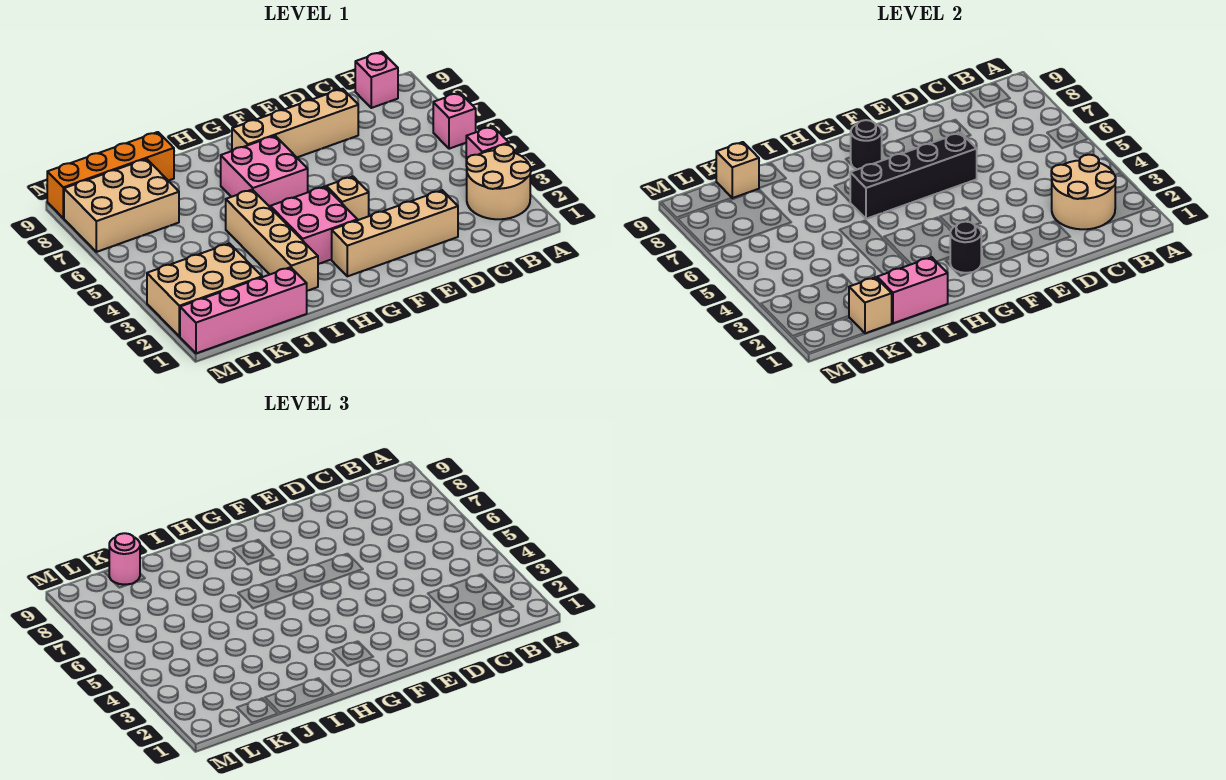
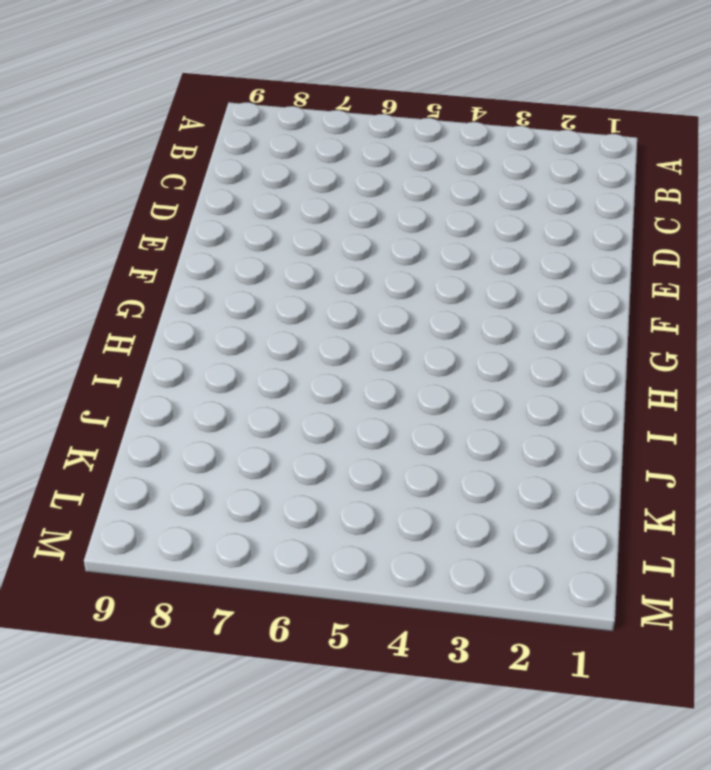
none -> tan round brick A2:B3 level 1
none -> pink brick A4 level 1
none -> pink brick A6 level 1

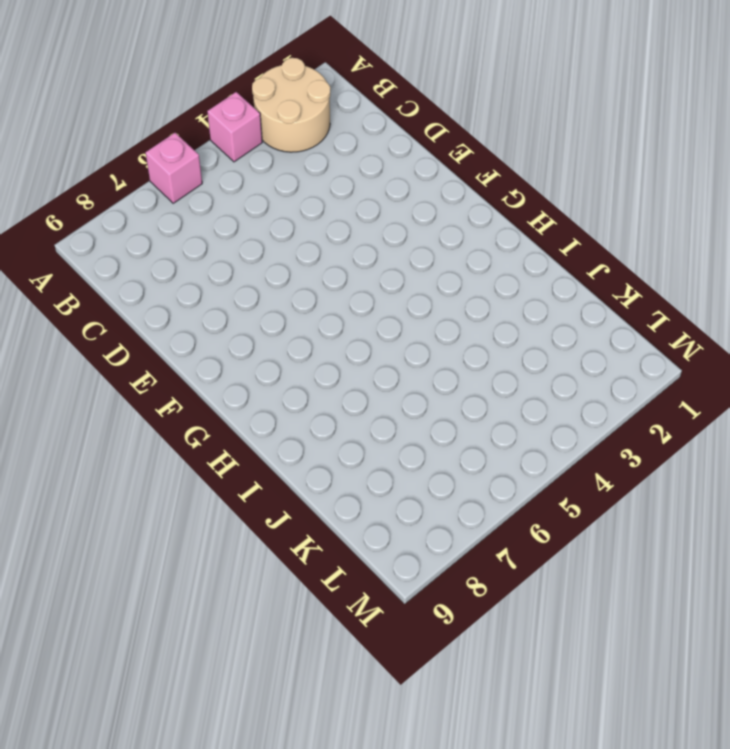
none -> pink brick B9 level 1
none -> tan brick D2:G2 level 1
none -> tan brick D8:G8 level 1

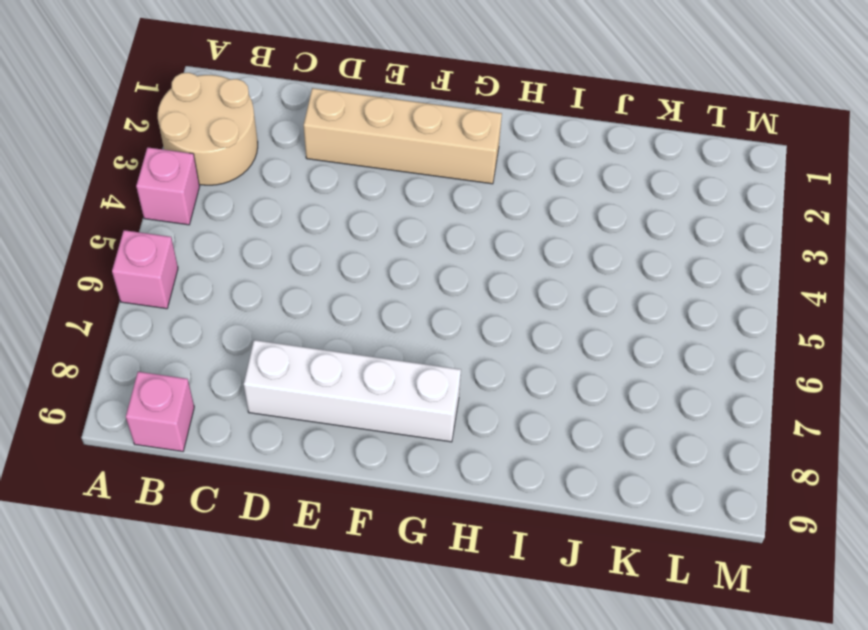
white brick D8:G8 level 1 -> tan brick D8:G8 level 1
none -> tan brick F4 level 1
none -> pink brick G3:H4 level 1
none -> pink brick G6:H7 level 1

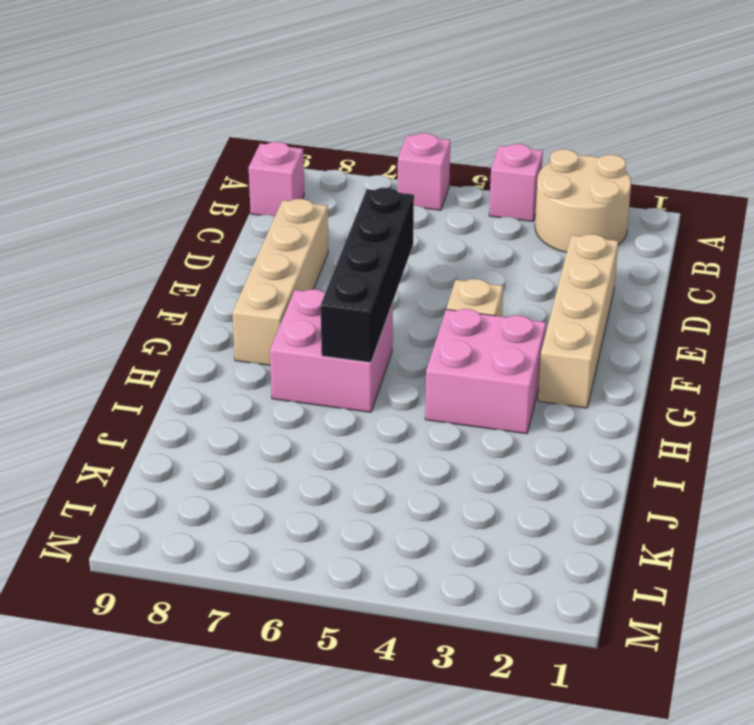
none -> tan brick I2:I5 level 1
none -> pink brick J1:M1 level 1
none -> orange brick J9:M9 level 1

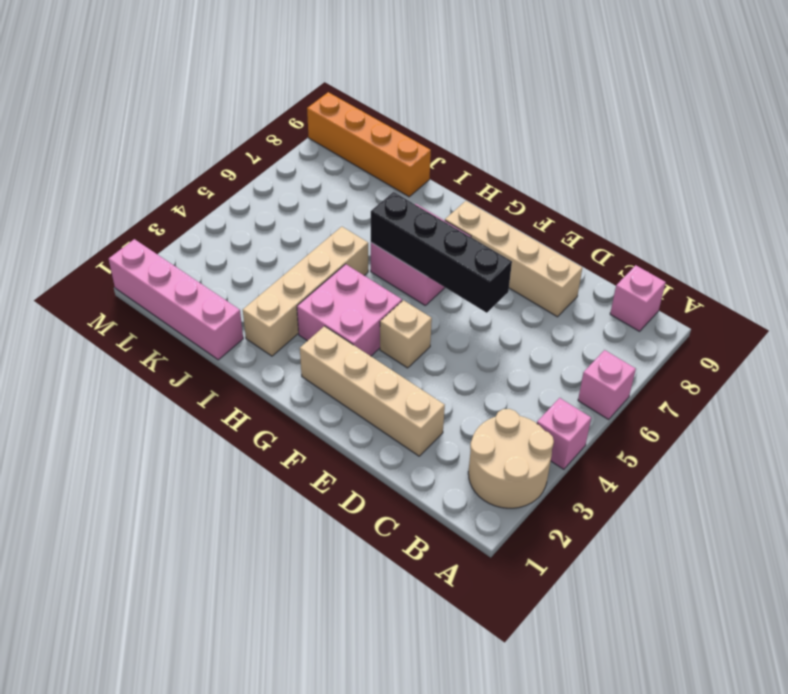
none -> tan brick K2:M3 level 1
none -> tan brick K7:M8 level 1
none -> tan round brick B2:C3 level 2

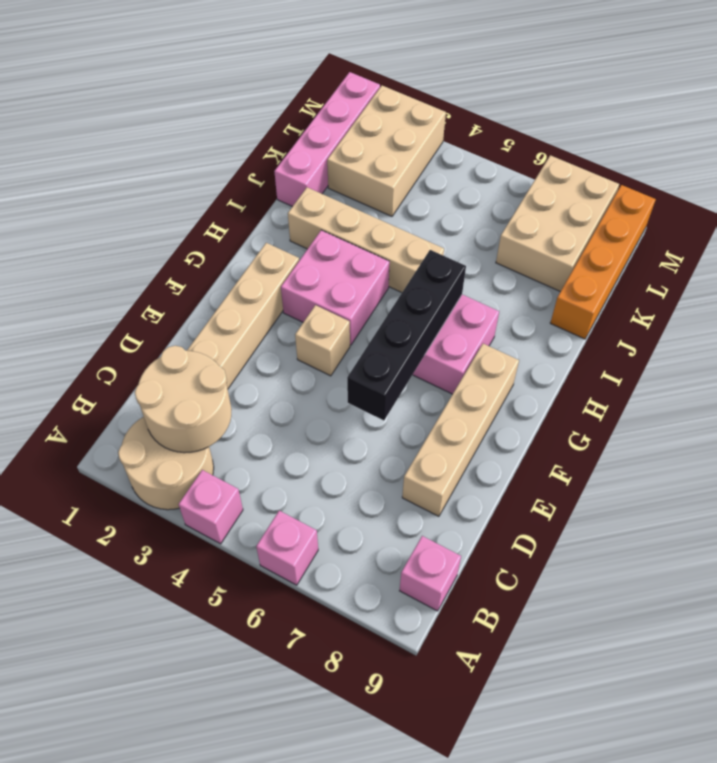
none -> black round brick G2 level 2
none -> black round brick G8 level 2
none -> pink brick I1:J1 level 2

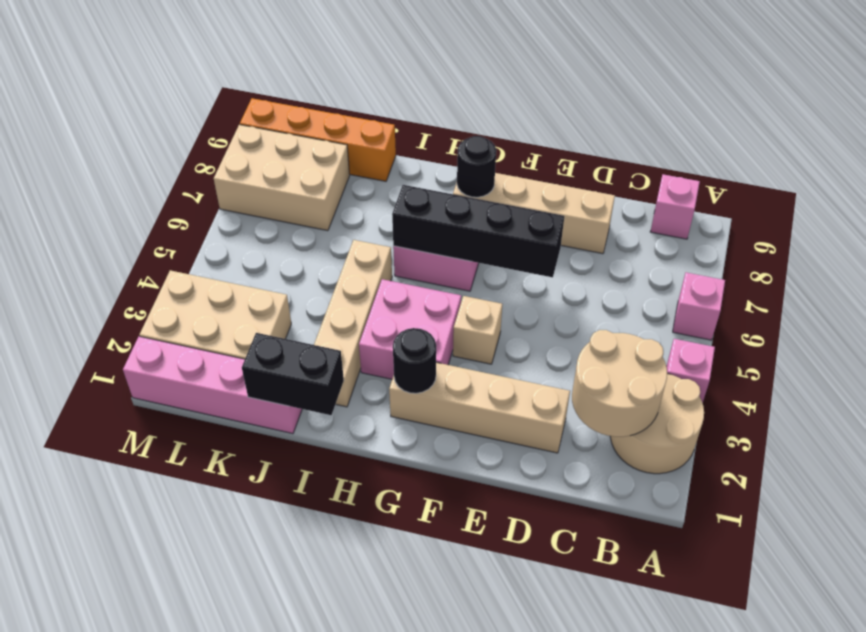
black brick I1:J1 level 2 -> pink brick I1:J1 level 2
none -> tan brick K1 level 2
none -> tan brick K9 level 2
none -> pink round brick K9 level 3

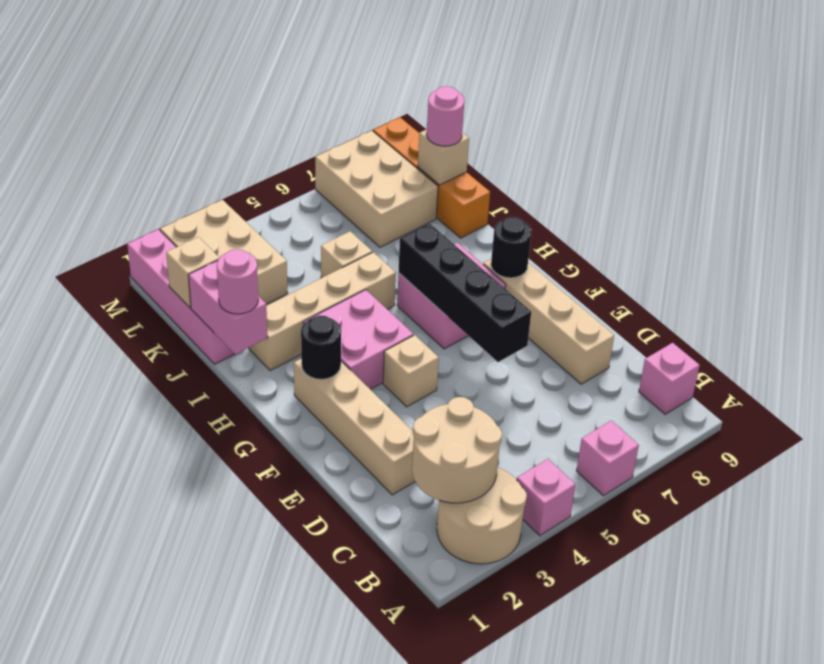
pink round brick I1 level 3 -> none
tan brick J5 level 1 -> none

